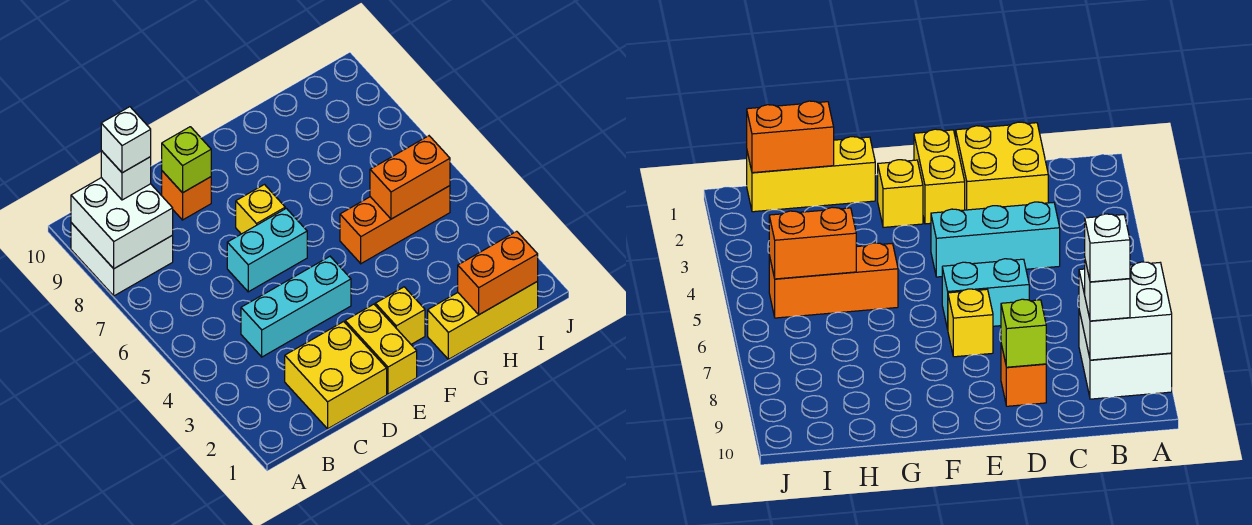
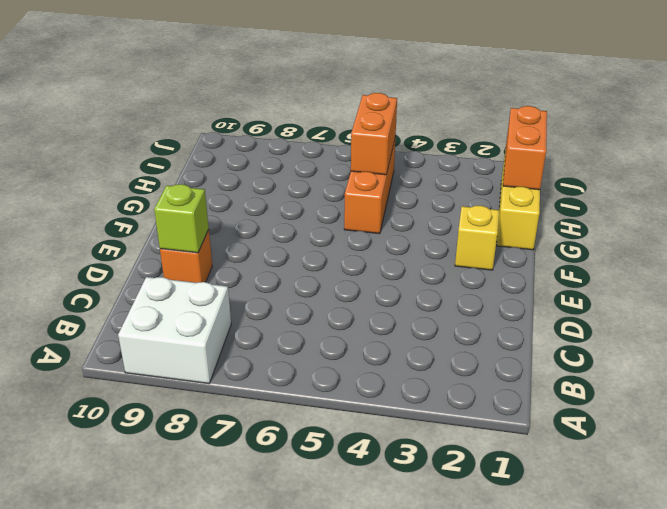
none -> yellow brick C1:D2 level 1
none -> cyan brick C4:E4 level 1
none -> cyan brick D6:E6 level 1

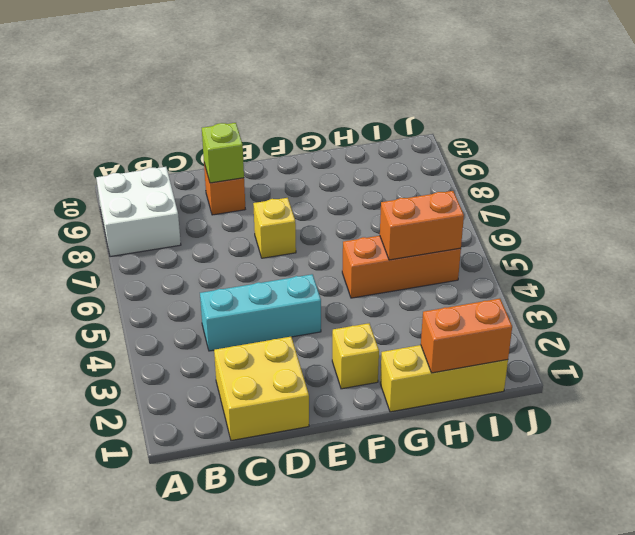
none -> cyan brick D6:E6 level 1
none -> yellow brick E1:E2 level 1
none -> white brick A8:B9 level 2

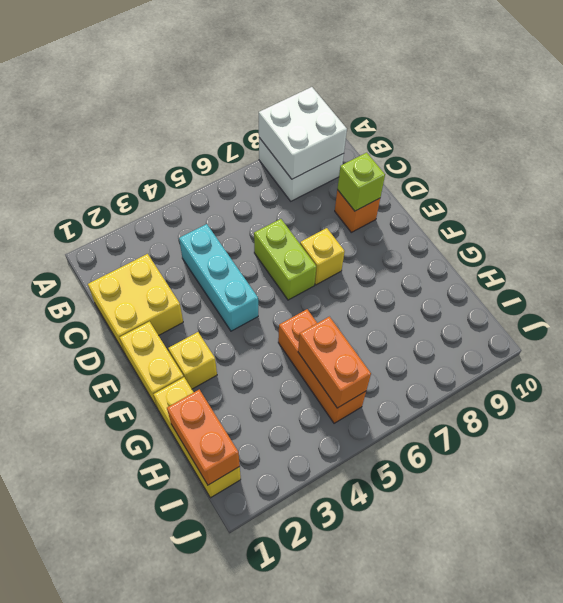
lime brick D6:E6 level 1 -> cyan brick D6:E6 level 1
yellow brick E1:F1 level 1 -> yellow brick E1:E2 level 1
none -> white brick B9 level 3
none -> white brick B9 level 4

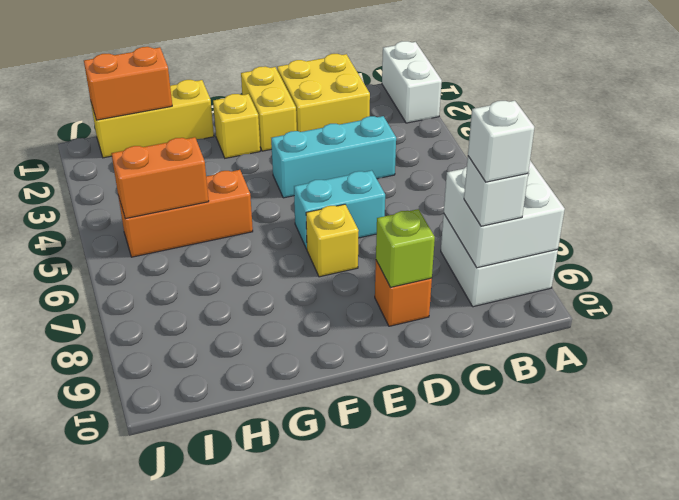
white brick A1:A2 level 1 -> none

